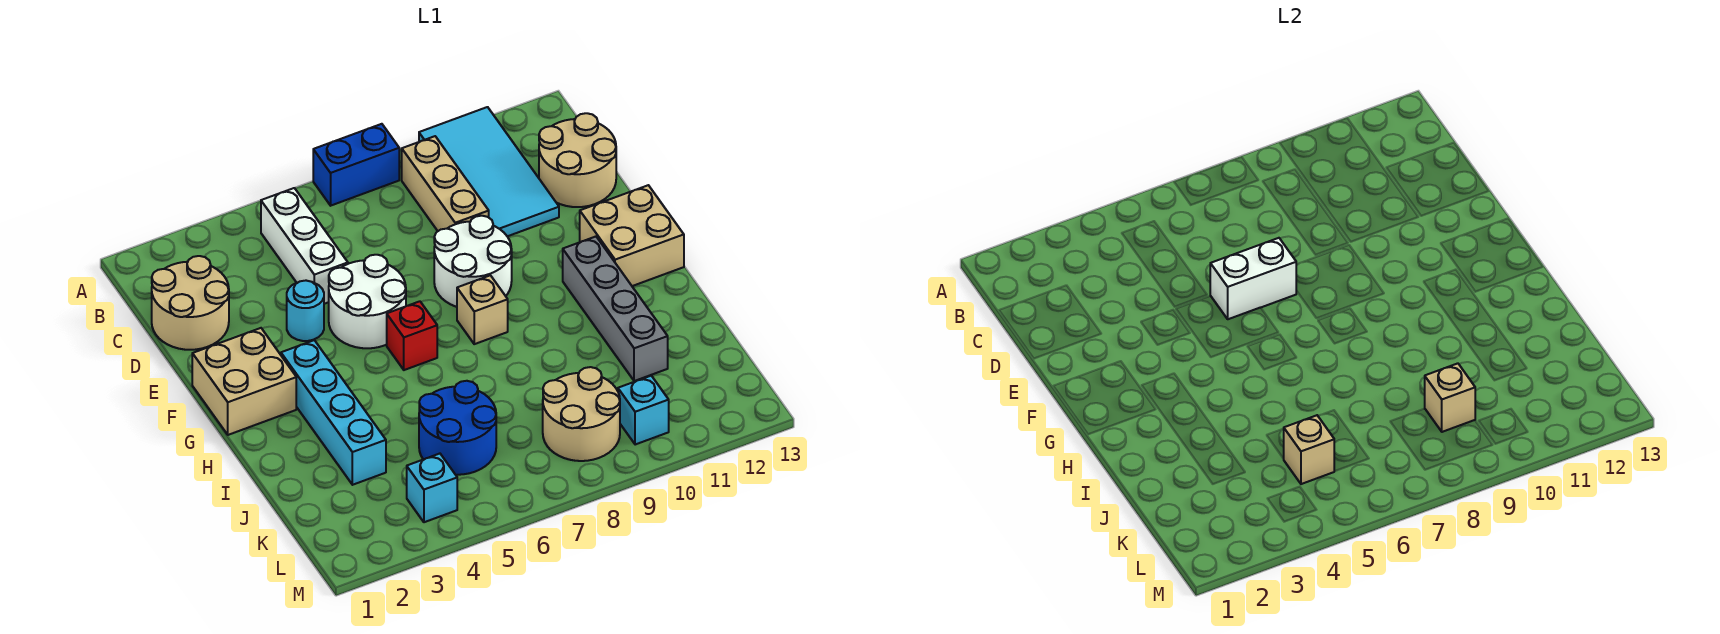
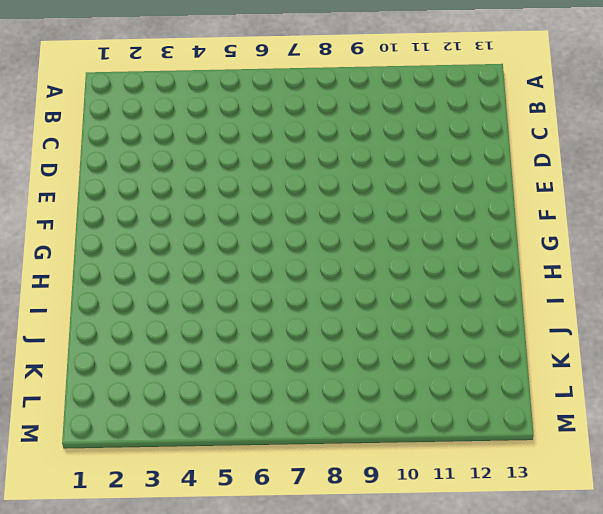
none -> blue brick A7:A8 level 1
none -> cyan tile A10:D11 level 1
none -> white brick B5:D5 level 1

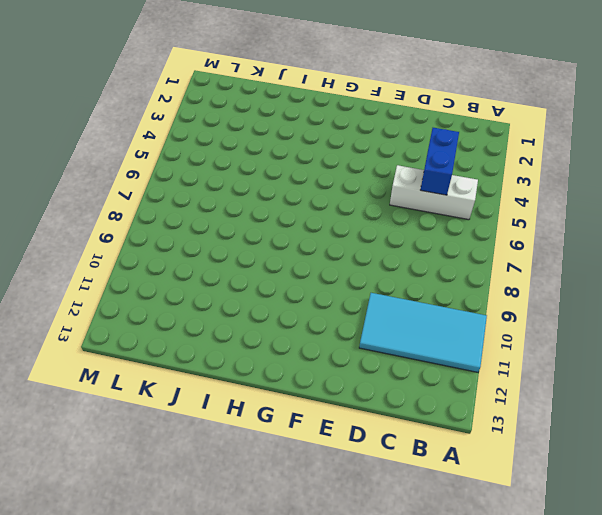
blue brick C4:C5 level 2 -> blue brick A7:A8 level 1
none -> tan brick B9:D9 level 1
none -> tan round brick C1:D2 level 1
none -> tan round brick C12:D13 level 1

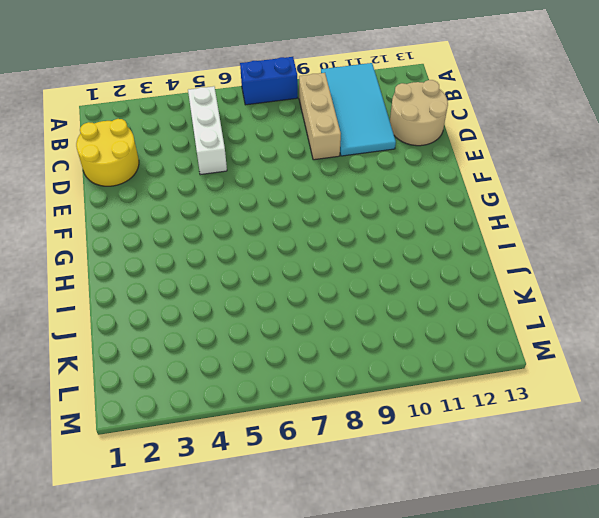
yellow round brick C1:D2 level 1 -> tan round brick C1:D2 level 1
none -> cyan round brick E4 level 1
none -> white round brick E5:F6 level 1
none -> white round brick E8:F9 level 1

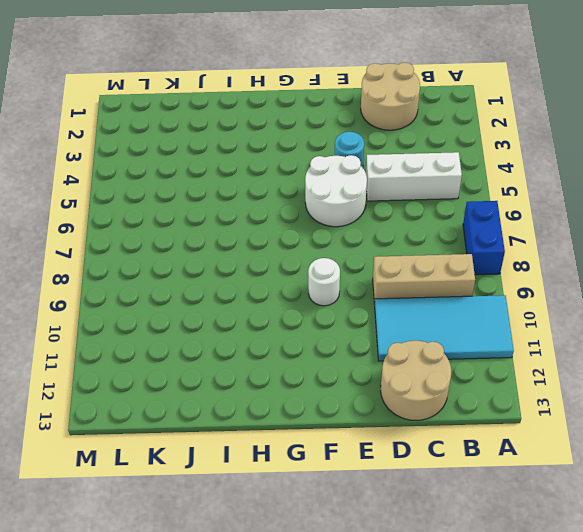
white round brick F9 level 1 -> white round brick E8:F9 level 1
none -> tan brick F1:G2 level 1
none -> tan brick F12:G13 level 1
none -> cyan brick G3:J3 level 1

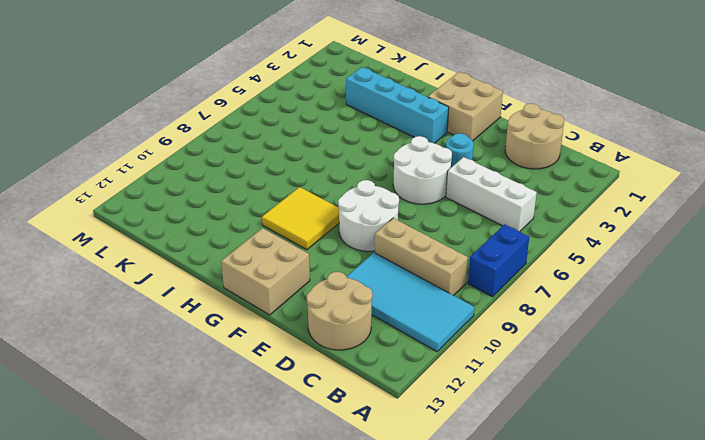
yellow tile G9:H10 level 1 -> none
none -> red brick G6 level 1
none -> tan brick G8 level 1
none -> grey brick G11:J11 level 1

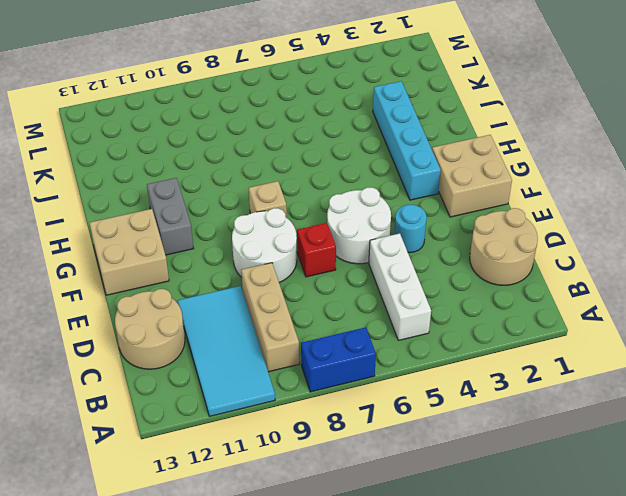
red brick E7 level 1 -> red brick G6 level 1
grey brick G11:H11 level 1 -> grey brick G11:J11 level 1
none -> blue round brick J5:K6 level 1
none -> tan round brick K8:L9 level 1
none -> cyan brick L4 level 1

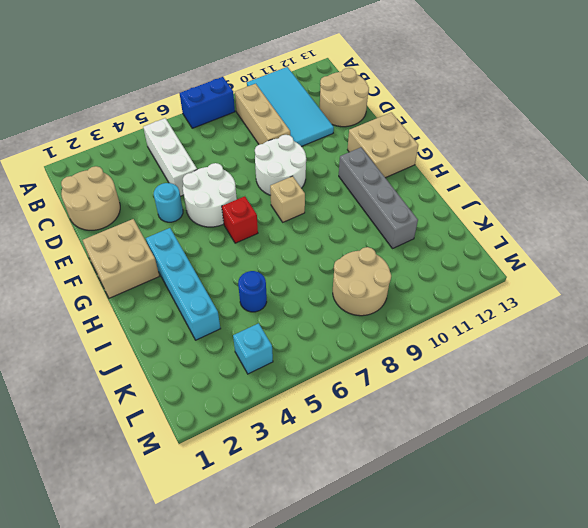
blue round brick J5 level 1 -> blue round brick J5:K6 level 1
none -> cyan brick L10 level 1
none -> white brick E6:E7 level 2
none -> tan brick K5 level 2

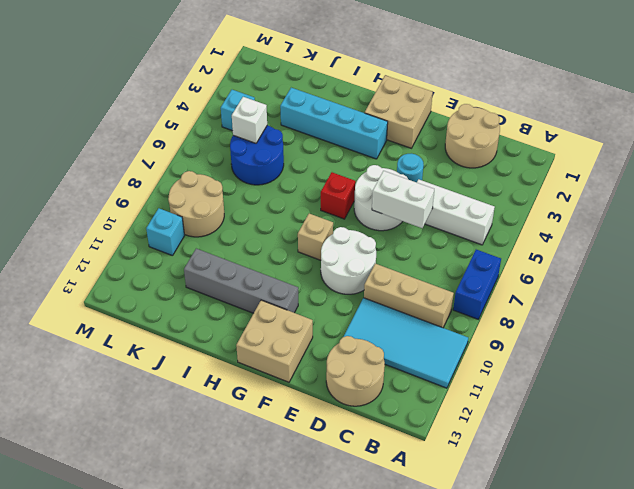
white brick D6:E6 level 2 -> white brick E6:E7 level 2
white brick K5 level 2 -> tan brick K5 level 2
none -> tan brick K9 level 2

